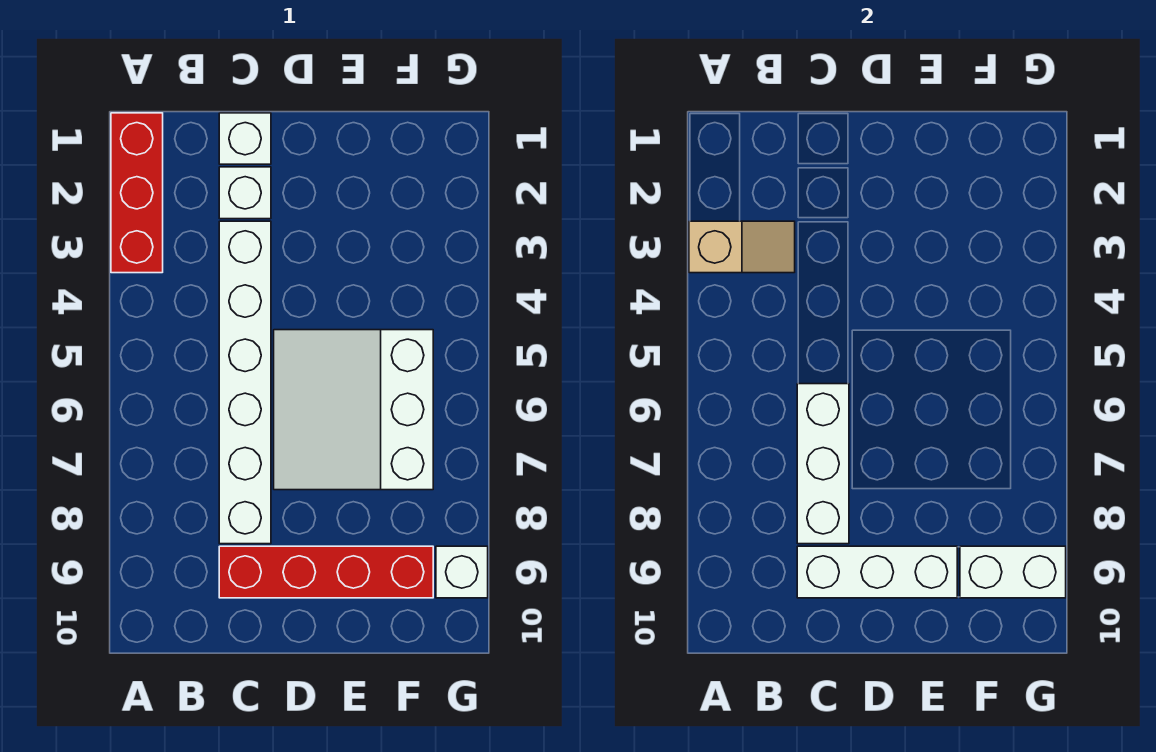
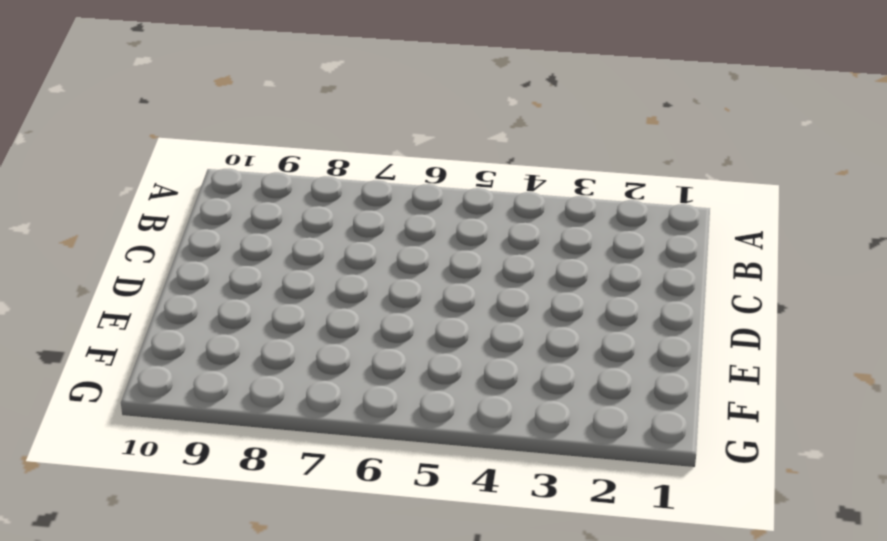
none -> red brick A1:A3 level 1
none -> white brick C1 level 1

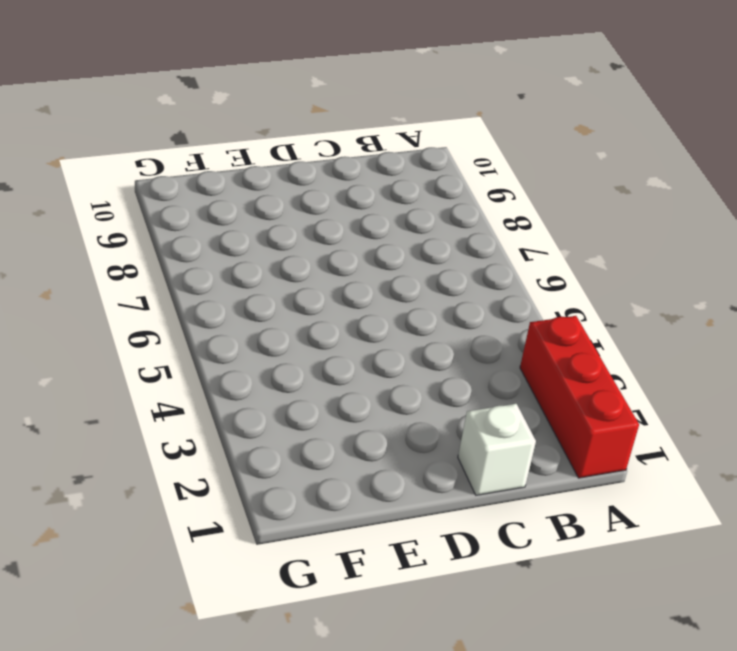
none -> white brick C2 level 1
none -> white brick C3:C8 level 1

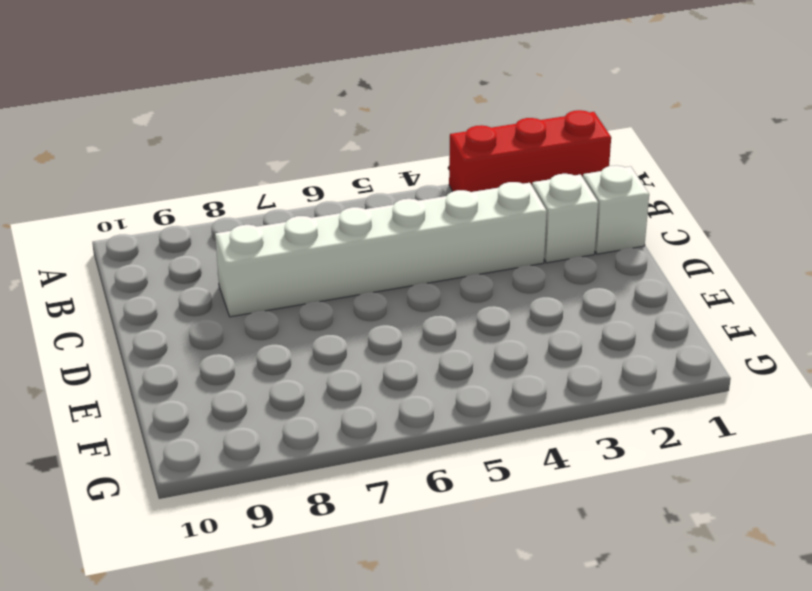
none -> red brick C9:F9 level 1
none -> white slope D5:F7 level 1 top F

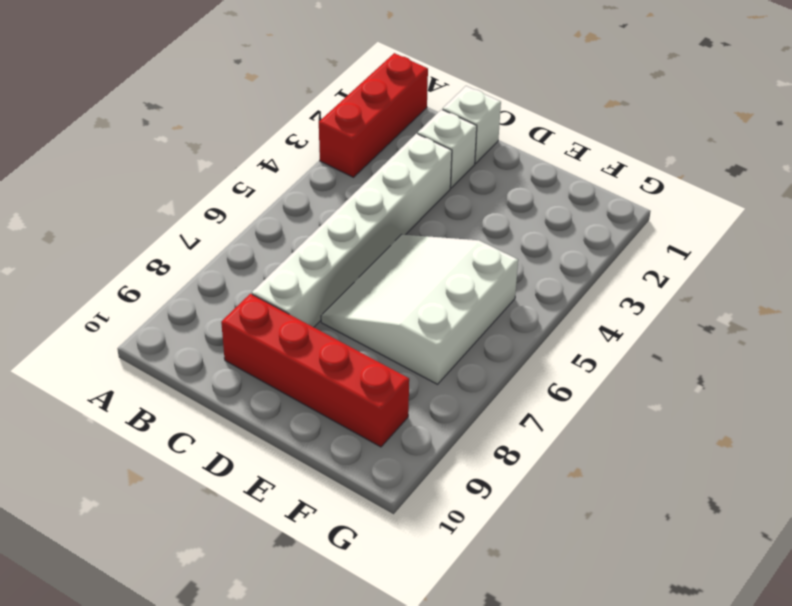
none -> white brick G9 level 1
none -> tan slope A3:B3 level 2 top A

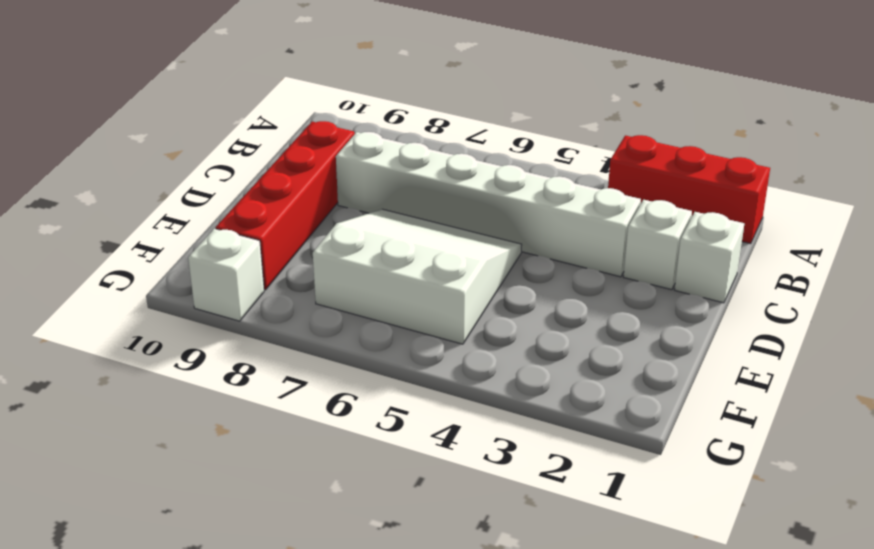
none -> tan slope A3:B3 level 2 top A
none -> white brick C6:C8 level 2

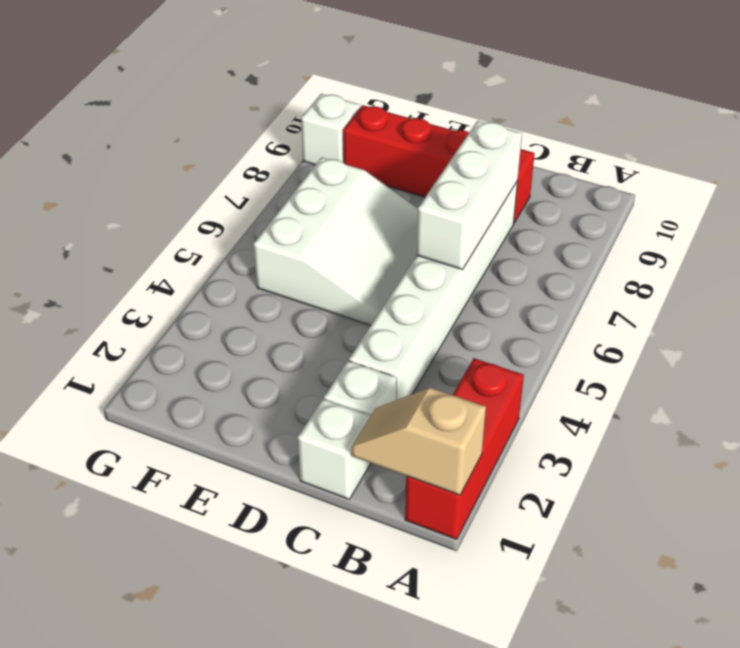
tan slope A1:B1 level 2 top A -> tan slope A3:B3 level 2 top A
none -> white brick C9:E9 level 2
none -> white brick F9:G9 level 2

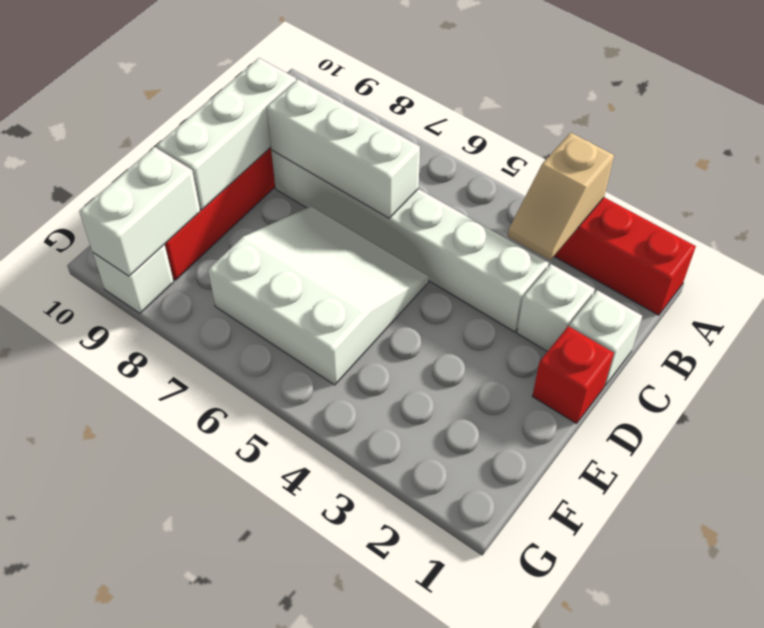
red brick D1 level 1 -> none

